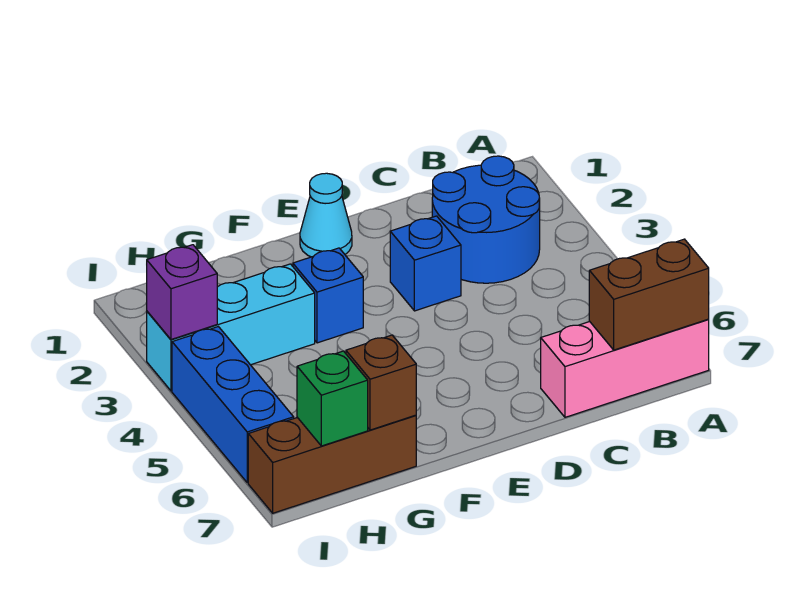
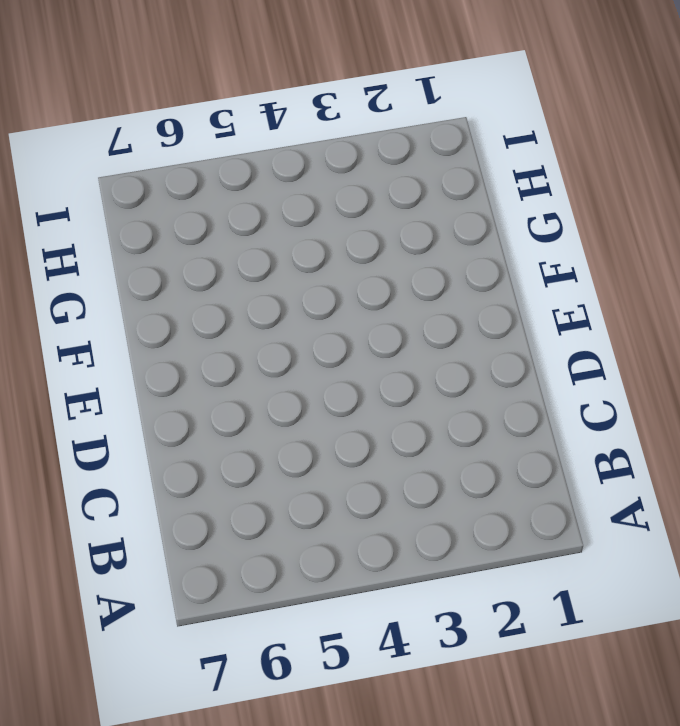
none -> pink brick A7:C7 level 1
none -> blue round brick B2:C3 level 1
none -> blue brick D3 level 1

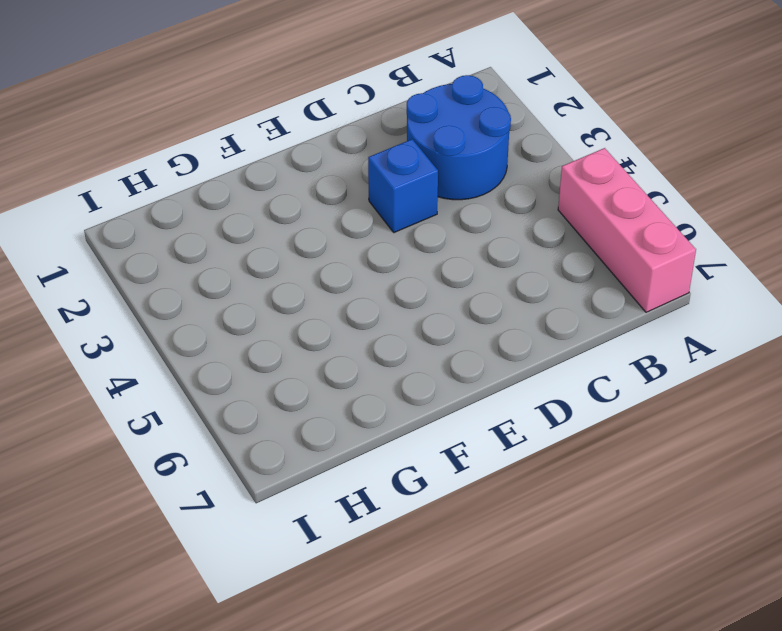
pink brick A5:A7 level 1 -> pink brick A7:C7 level 1
none -> cyan cone E1 level 1
none -> blue brick F3 level 1
none -> cyan brick G3:I3 level 1

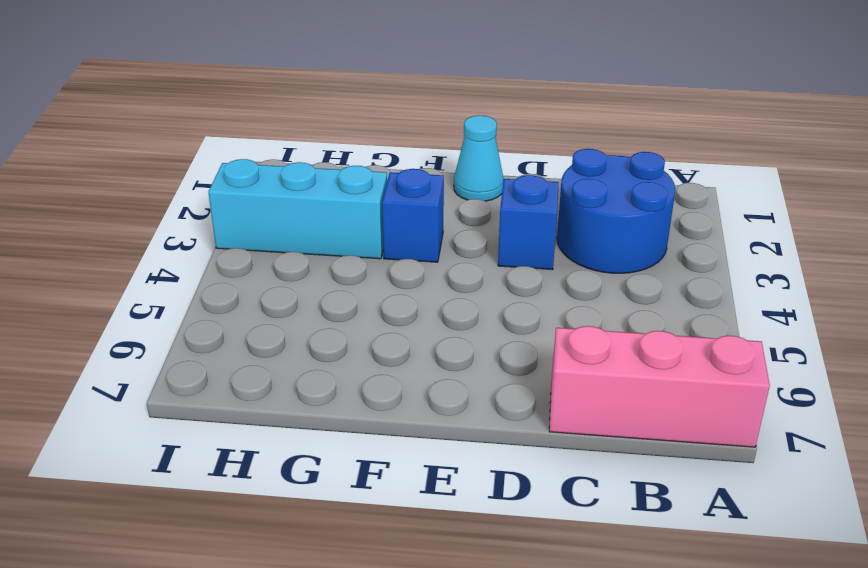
none -> brown brick G7:I7 level 1
none -> blue brick I4:I6 level 1
none -> brown brick A7:B7 level 2

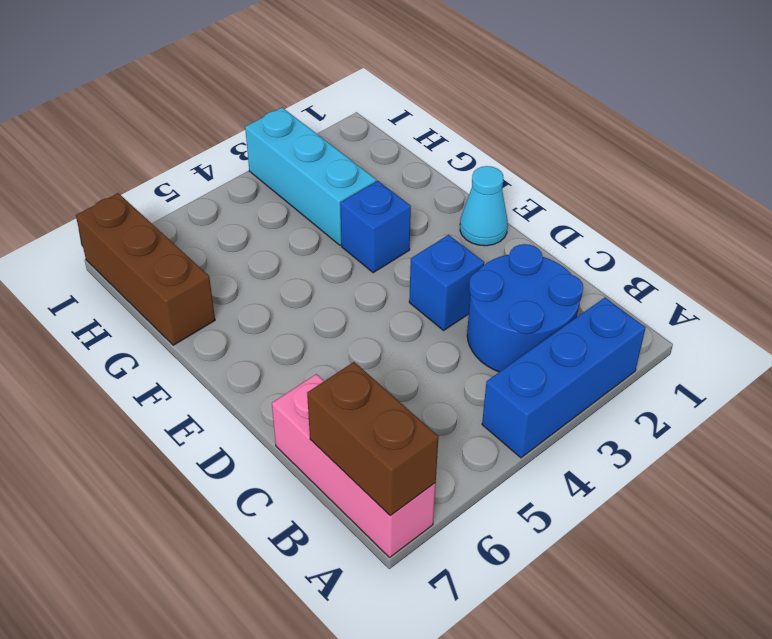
blue brick A2:A4 level 1 -> blue brick I4:I6 level 1
none -> brown brick G7 level 2
none -> green brick H7 level 2
none -> purple brick I3 level 2

